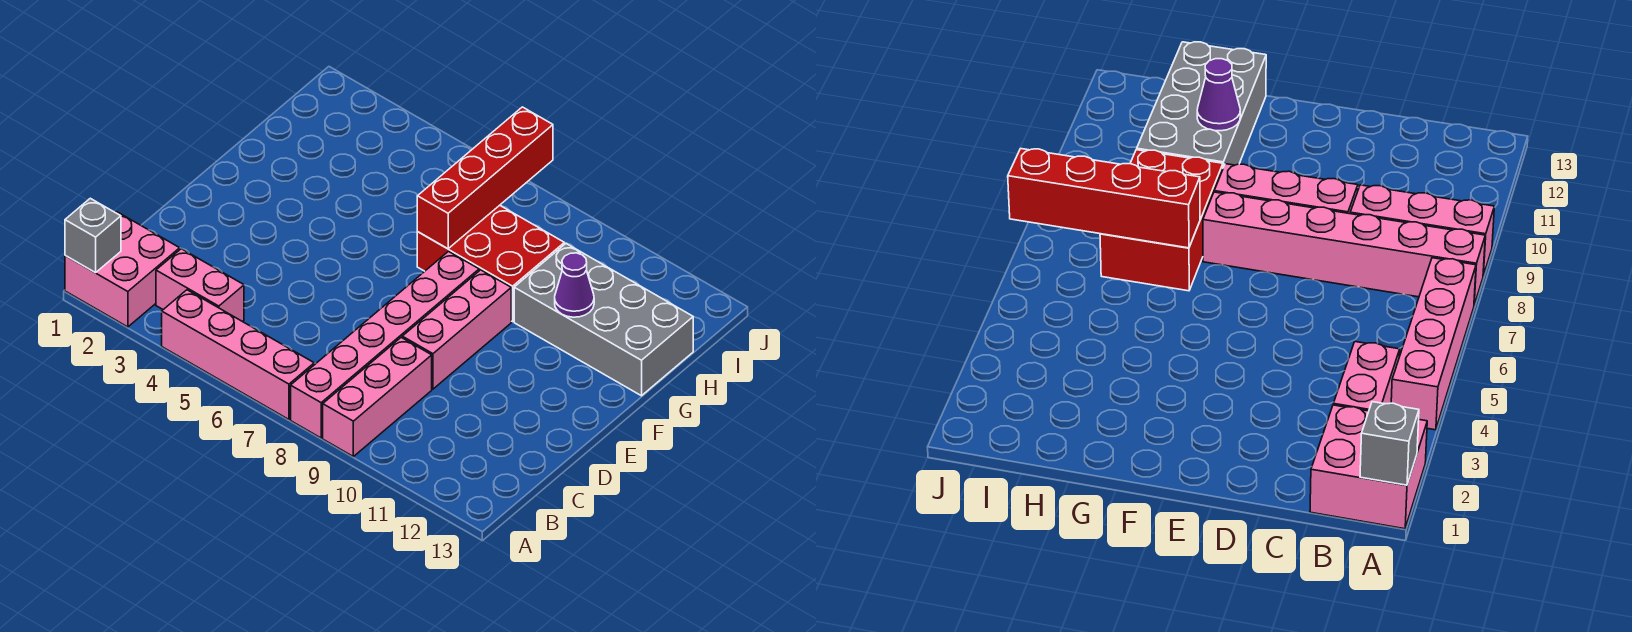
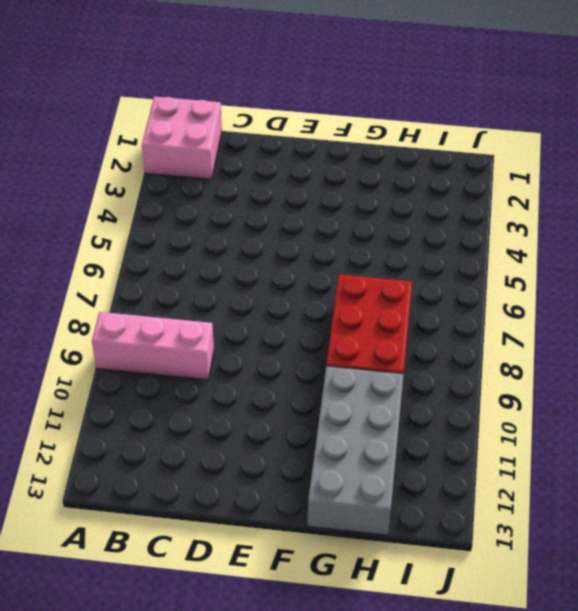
none -> pink brick A4:A7 level 1
none -> pink brick A8:F8 level 1

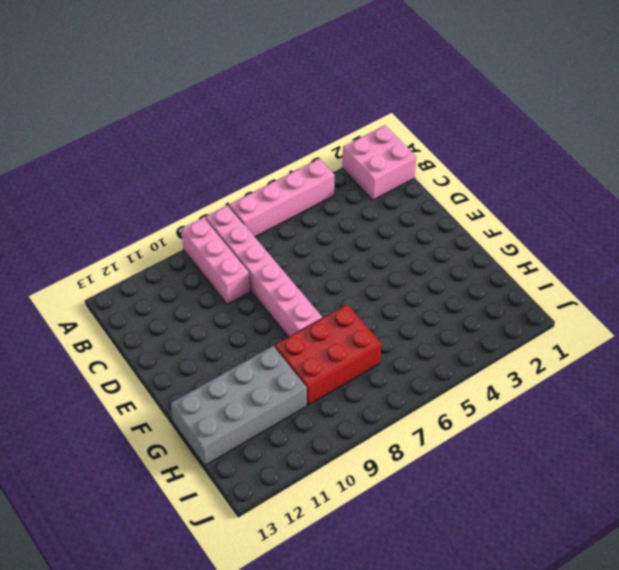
none -> pink brick B3:B4 level 1
none -> pink brick D9:F9 level 1

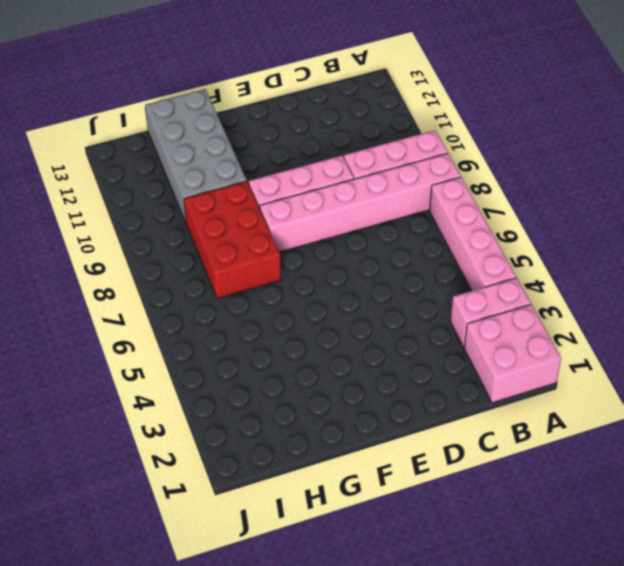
pink brick A3:B3 level 1 -> pink brick B3:B4 level 1
none -> grey brick A1 level 2
none -> red brick G7:J7 level 2

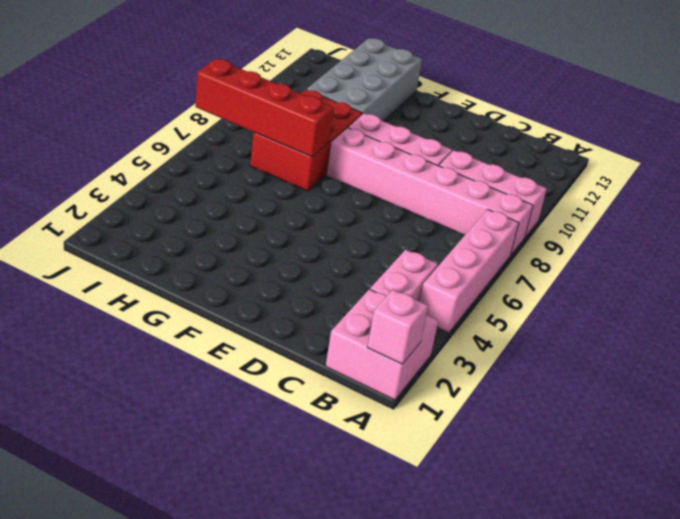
pink brick A1 level 2 -> grey brick A1 level 2
none -> purple cone G11 level 2

